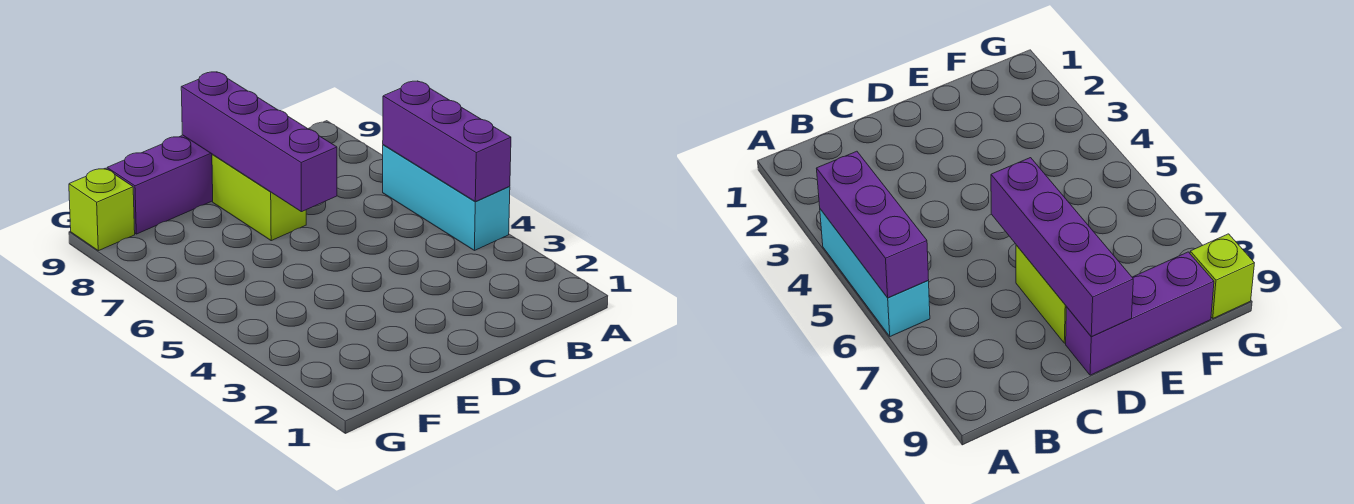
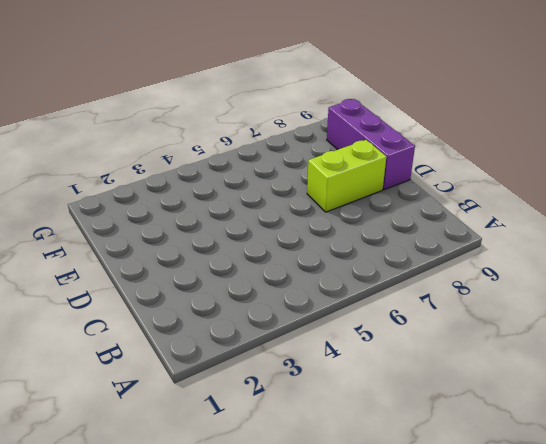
none -> cyan brick A4:A6 level 1
none -> lime brick G9 level 1

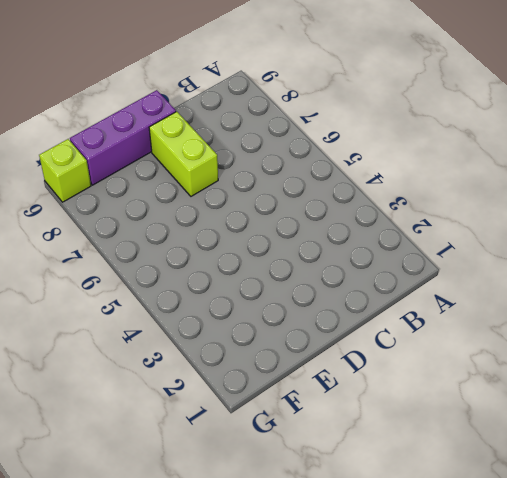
none -> cyan brick A4:A6 level 1
none -> purple brick A4:A6 level 2

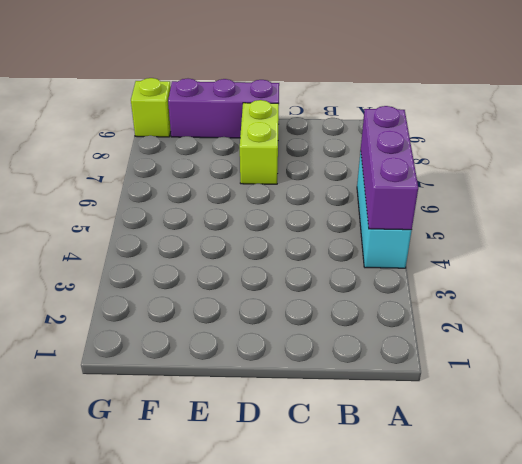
none -> purple brick D6:D9 level 2

